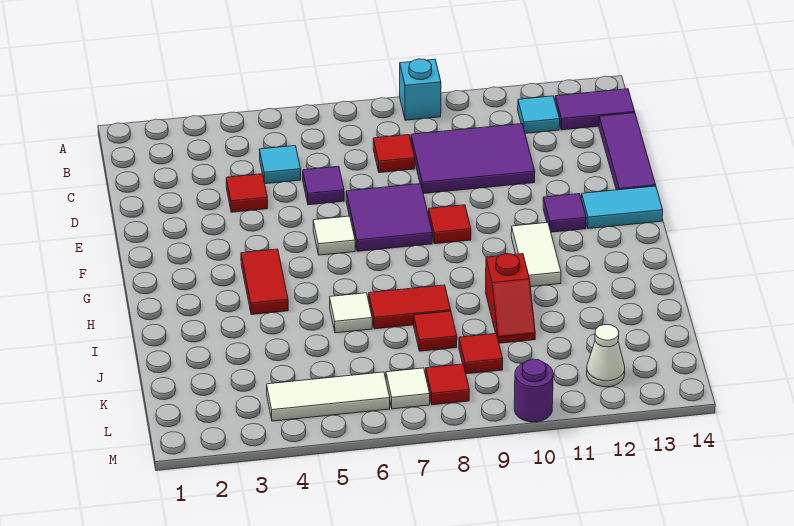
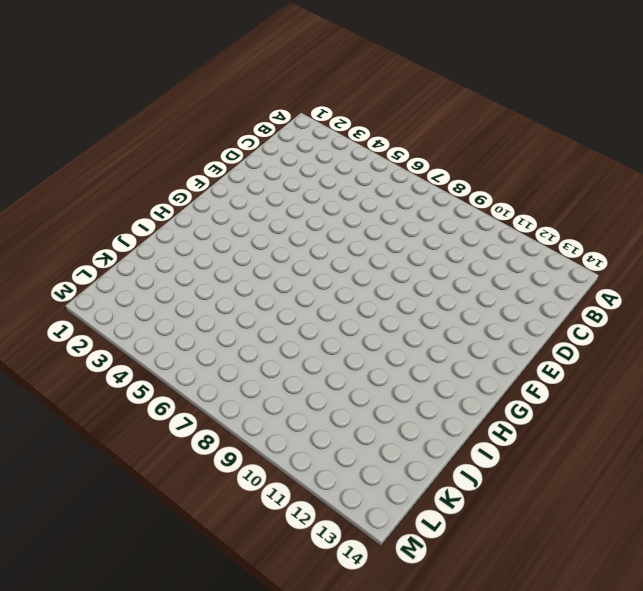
none -> cyan brick A9 level 1
none -> cyan tile B12 level 1
none -> purple tile B13:B14 level 1

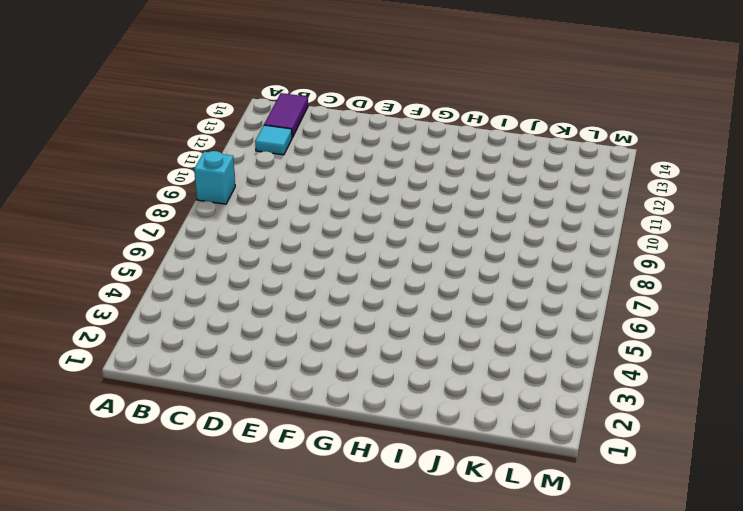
none -> cyan tile C5 level 1
none -> red tile C8 level 1
none -> purple tile C9:D11 level 1

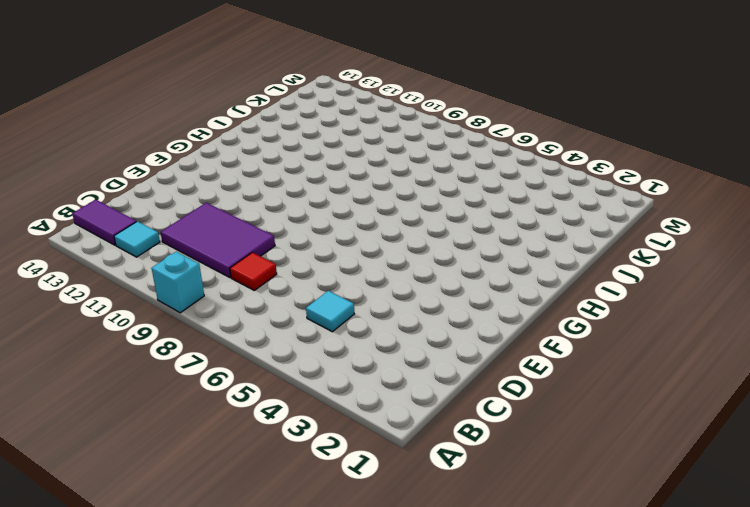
none -> purple tile C14:E14 level 1
none -> red tile D4 level 1
none -> purple tile D6 level 1

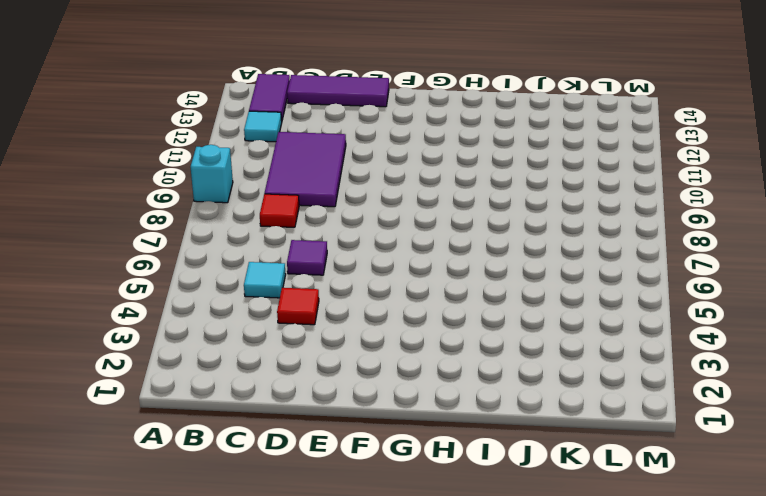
none -> purple tile E7:F8 level 1
none -> white tile F6 level 1
none -> red tile F9 level 1

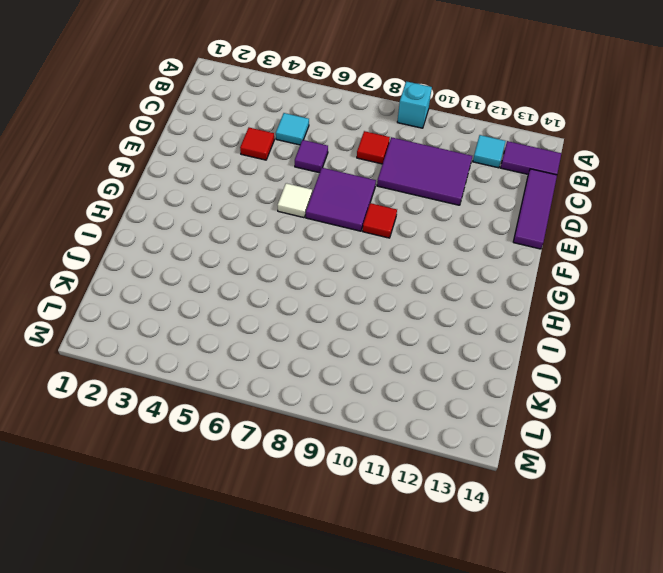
none -> purple tile F12 level 1
none -> cyan tile F13:F14 level 1
none -> red tile G4:H4 level 1

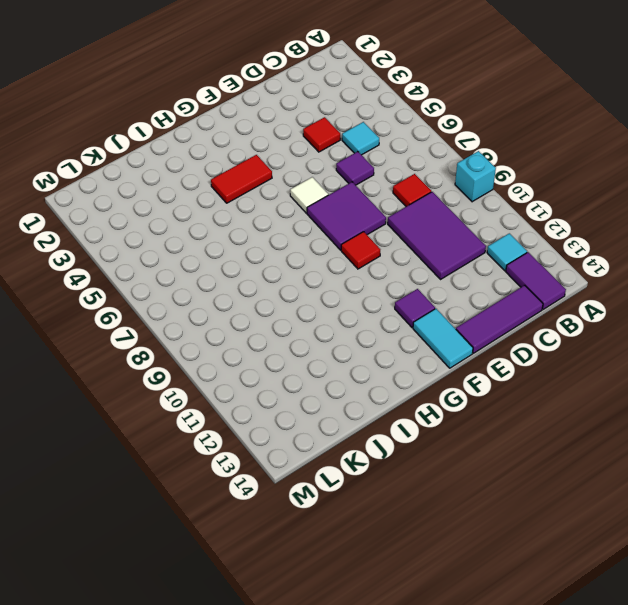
none -> white tile G11:H11 level 1
none -> white tile I6 level 1
none -> red tile I7:I8 level 1

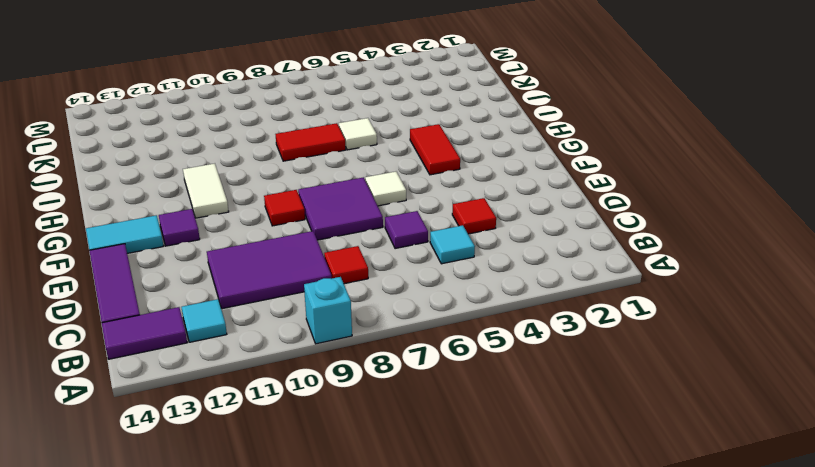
none -> red slope I10:J10 level 1 top I
none -> red tile J8 level 1
none -> red tile K9 level 1

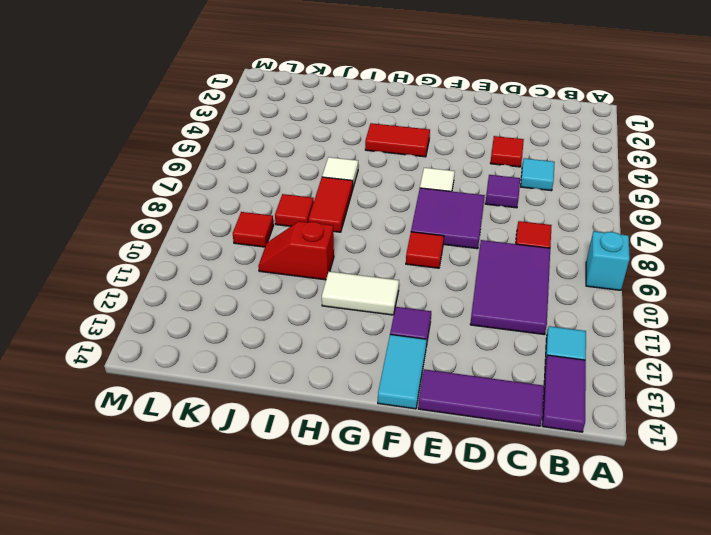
none -> white tile L4:L6 level 1
none -> white tile L7 level 1
none -> red tile L8 level 1

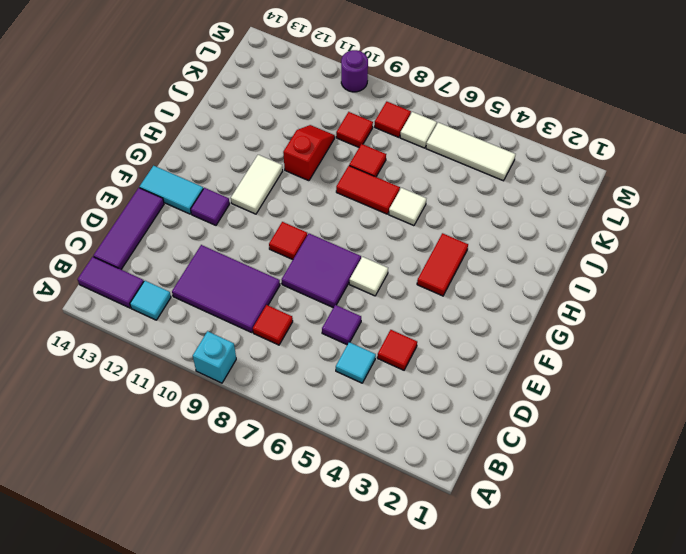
none -> white cone L12 level 1

